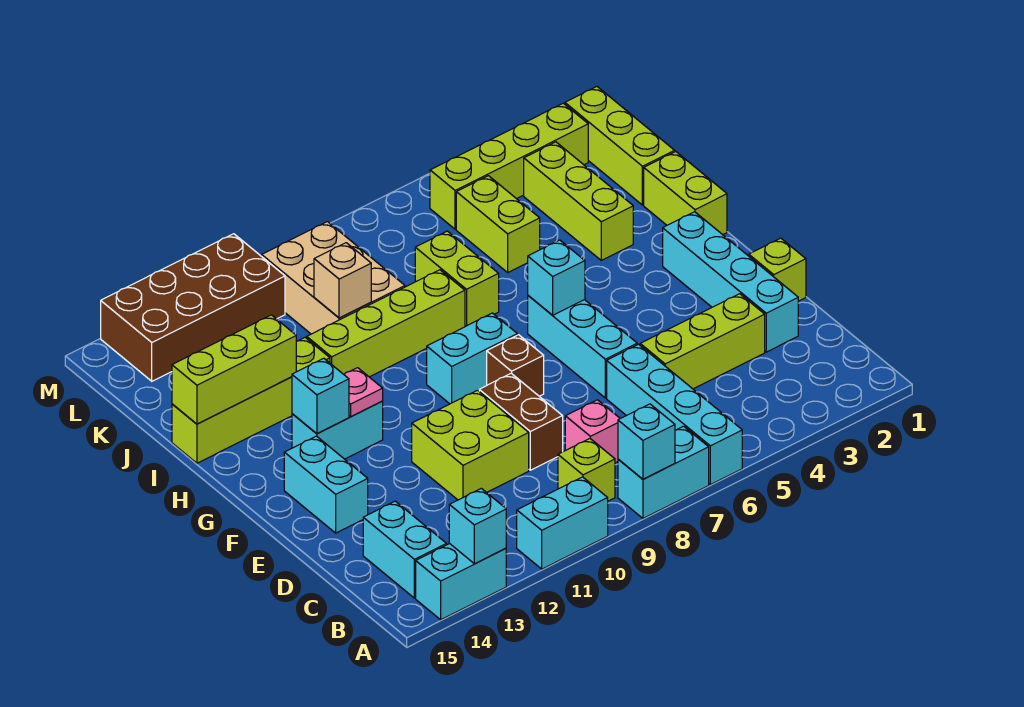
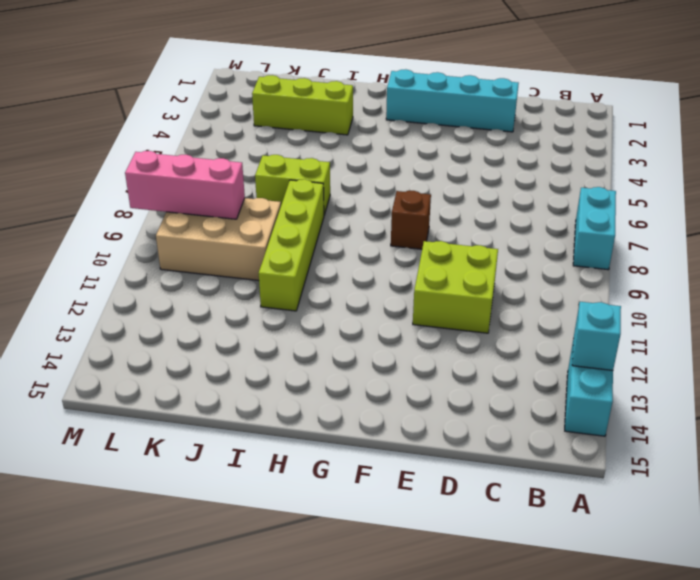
pink brick K9:M9 level 2 -> none
none -> cyan brick A6:D6 level 1
none -> cyan brick A10:A11 level 1
none -> lime brick B9 level 1
none -> cyan brick B14:C14 level 1

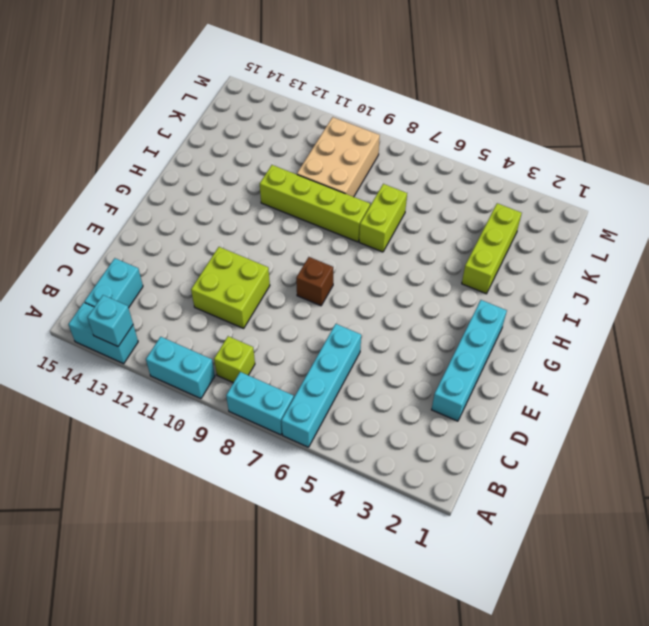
none -> pink brick C8 level 1
none -> lime brick D3:D5 level 1
none -> brown brick D9:E9 level 1
none -> lime brick E1 level 1

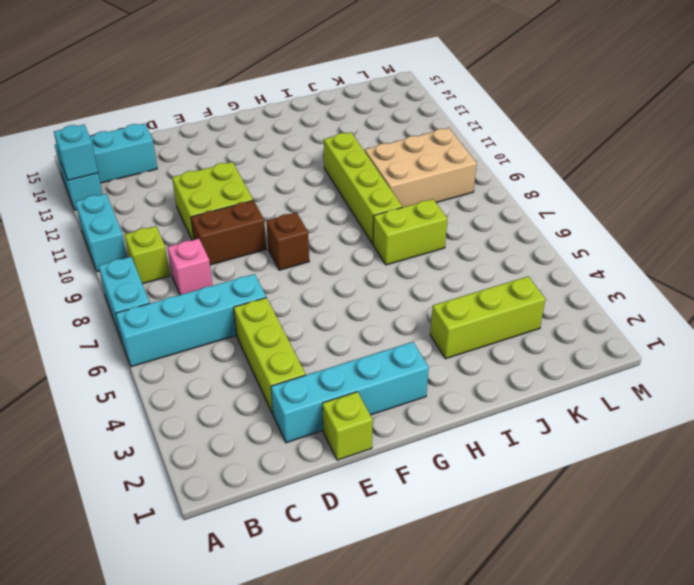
none -> cyan brick E6:G6 level 1
none -> cyan brick E14:F14 level 1
none -> cyan brick G8:G9 level 1
none -> cyan brick G12:G13 level 1

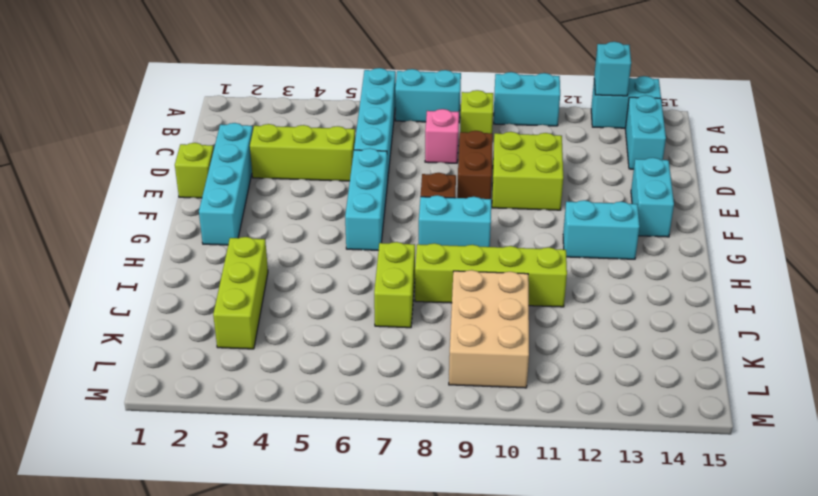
none -> lime brick H1:I1 level 1
none -> lime brick I12:I15 level 1
none -> lime brick J1:L1 level 1
none -> lime brick J5:K5 level 1

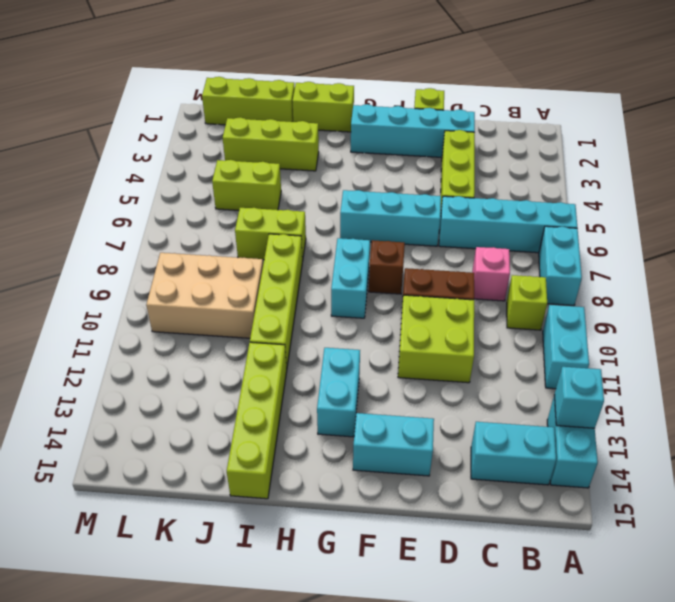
none -> lime brick L2:L5 level 1
none -> brown brick L11:M14 level 1
none -> cyan brick A8 level 2
none -> cyan brick G6 level 2

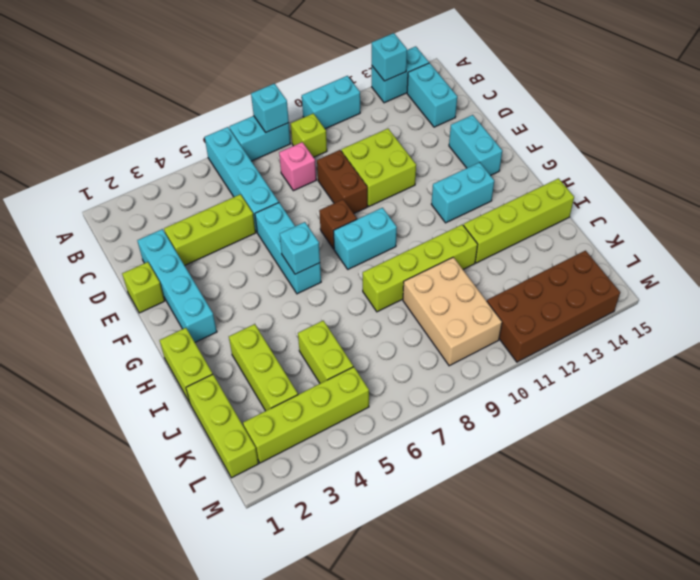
none -> lime brick I7:J7 level 1
none -> pink plate G12 level 2
none -> cyan brick G13 level 2
none -> lime brick I13:I15 level 2

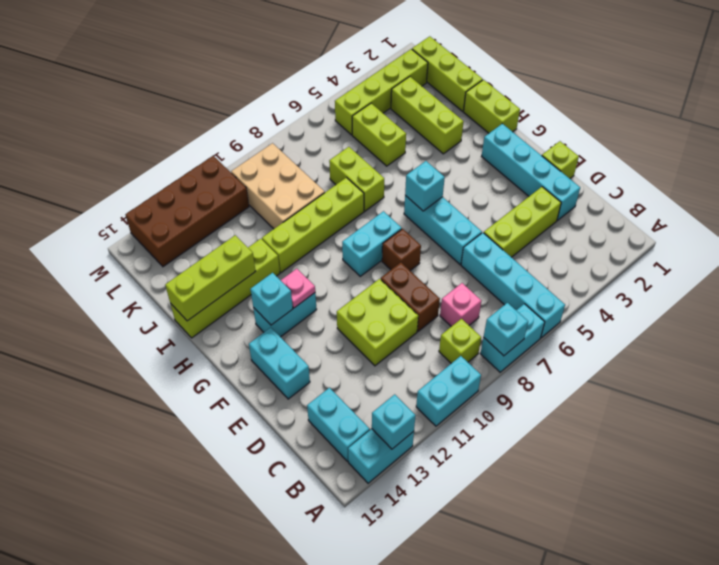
none -> tan brick J10 level 2

